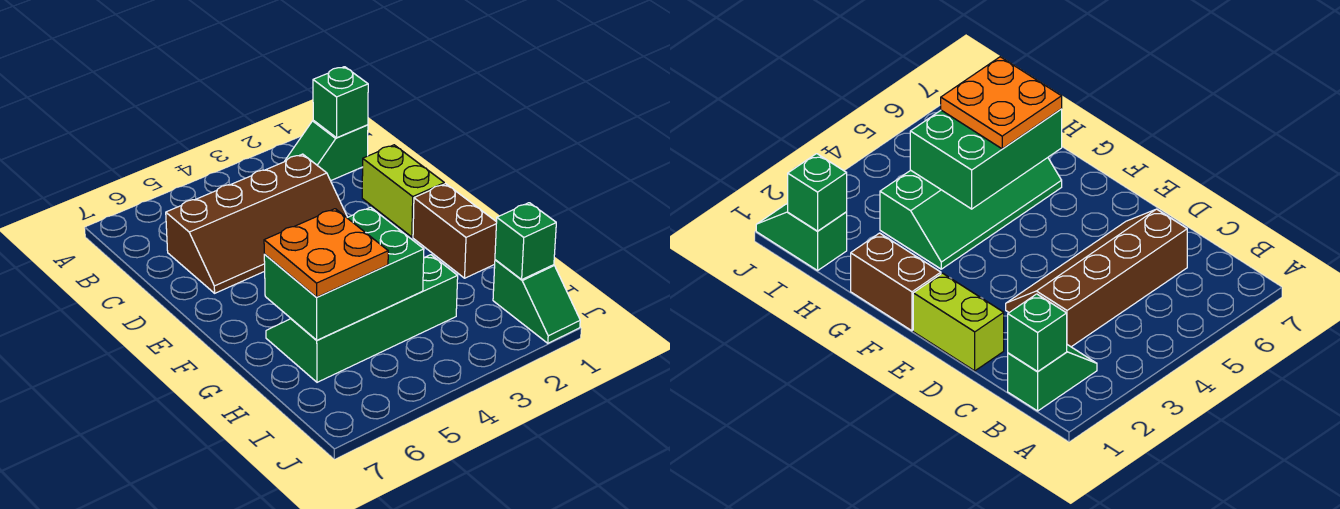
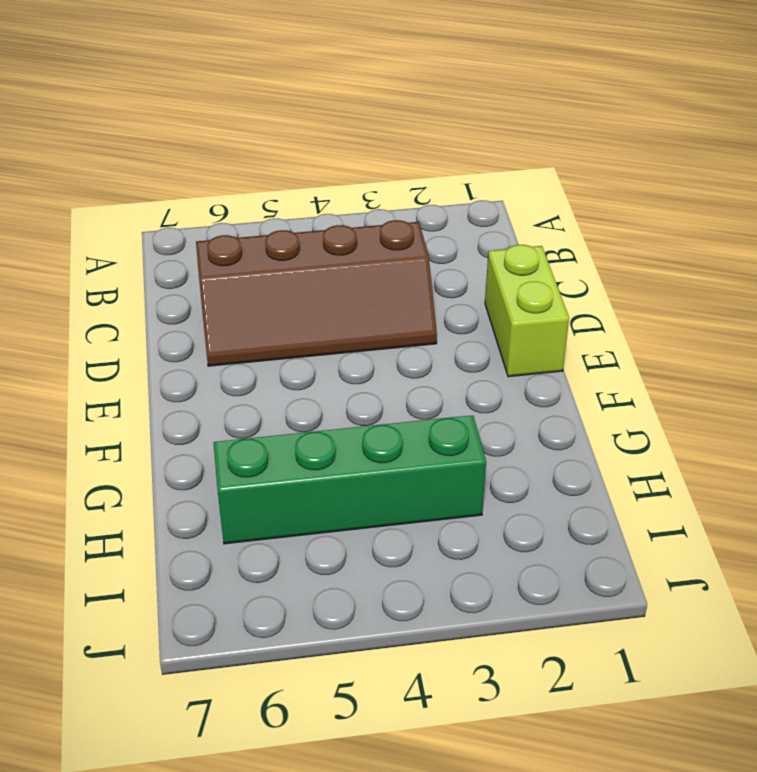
none -> green slope B1:B2 level 1 top 1
none -> brown brick F1:G1 level 1

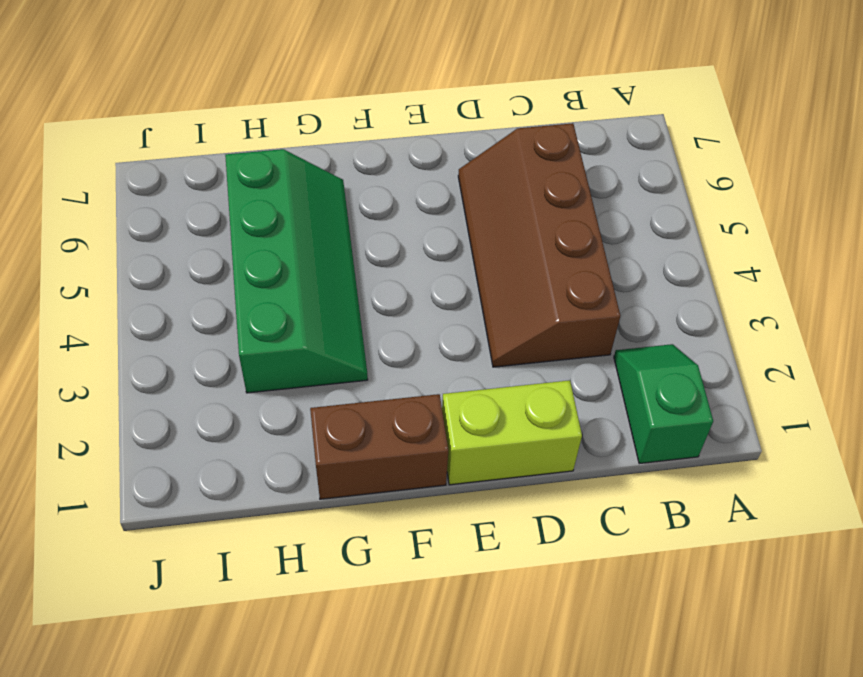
none -> green slope I1:J1 level 1 top I
none -> green brick B1 level 2

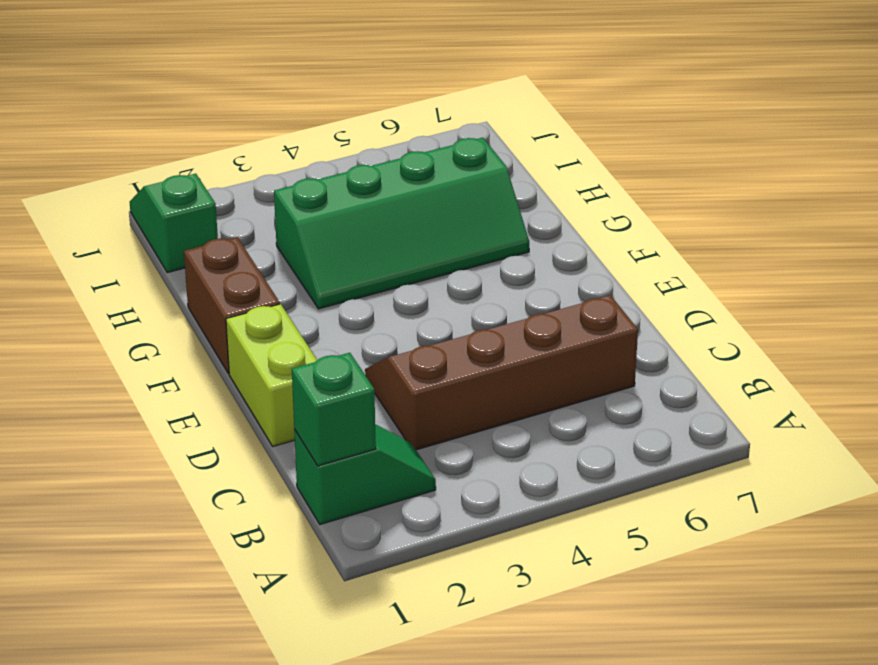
none -> green brick G4:H6 level 2
none -> green brick I1 level 2

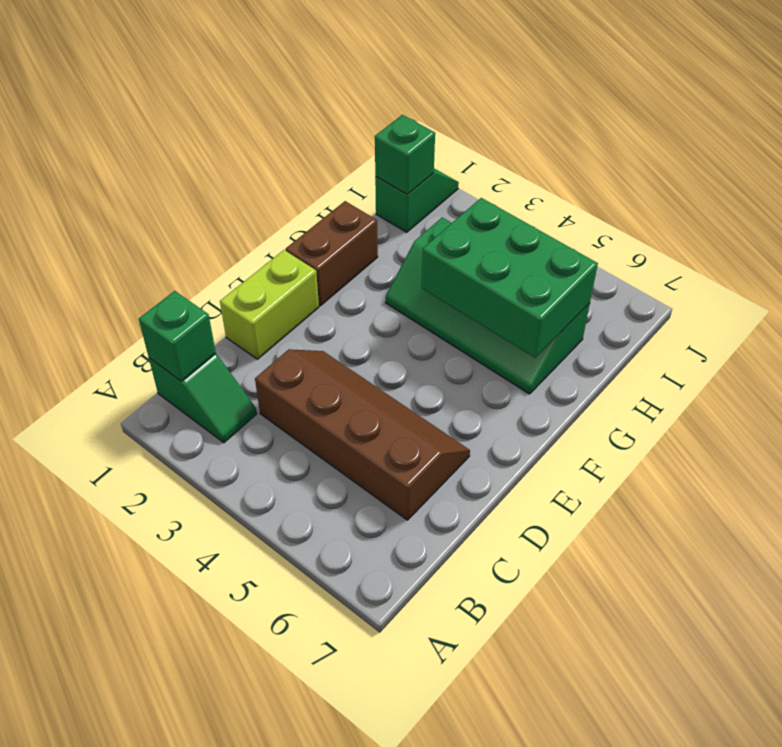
none -> orange plate G5:H6 level 3

